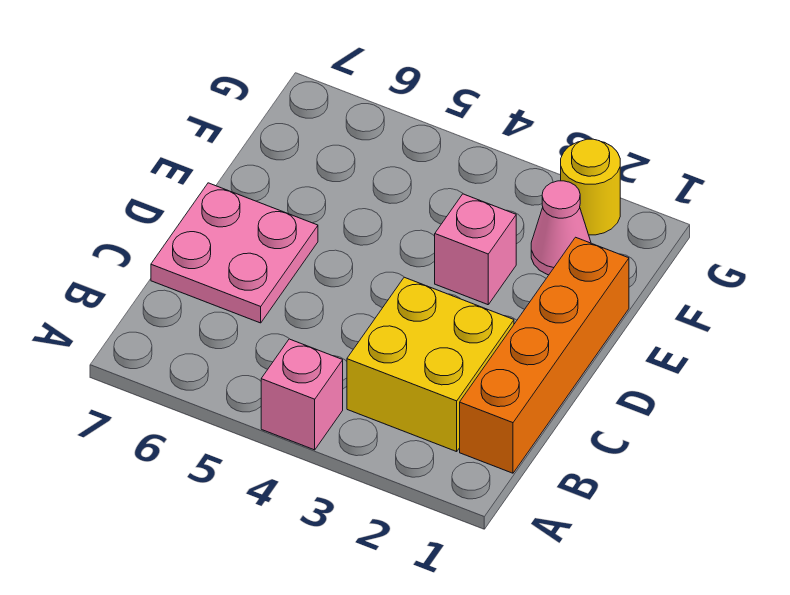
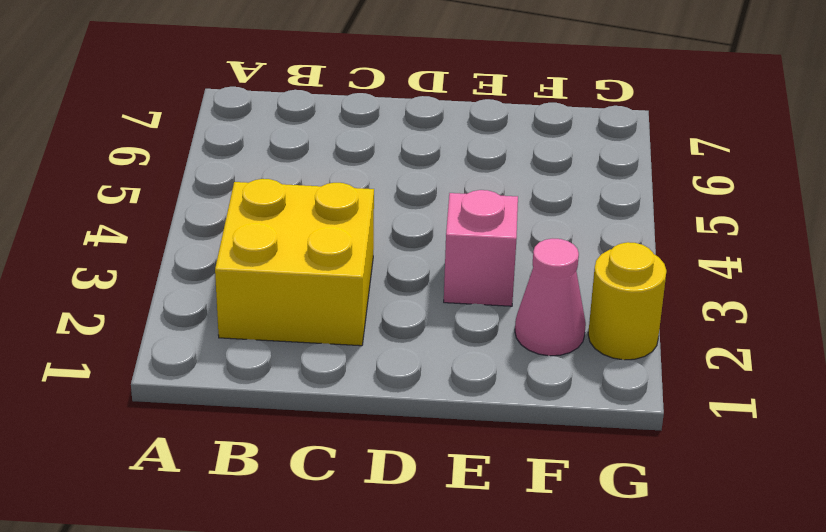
none -> pink brick A4 level 1
none -> orange brick B1:E1 level 1

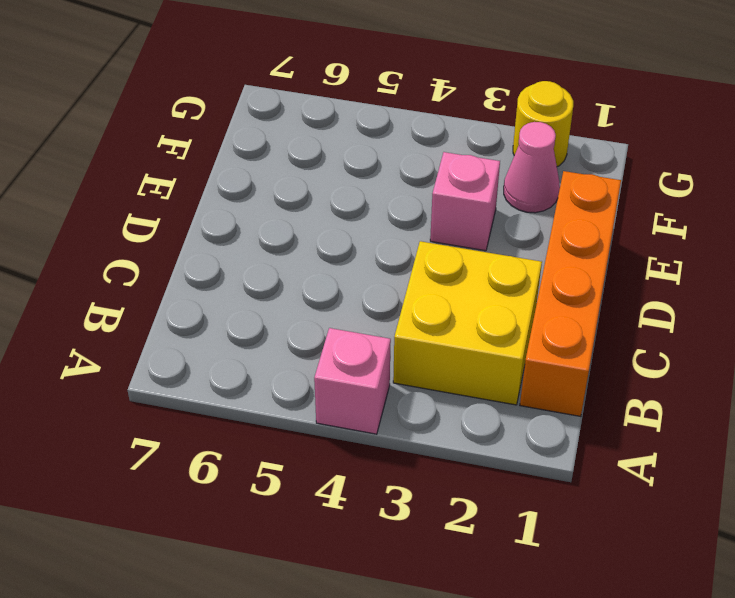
none -> pink plate C6:D7 level 1

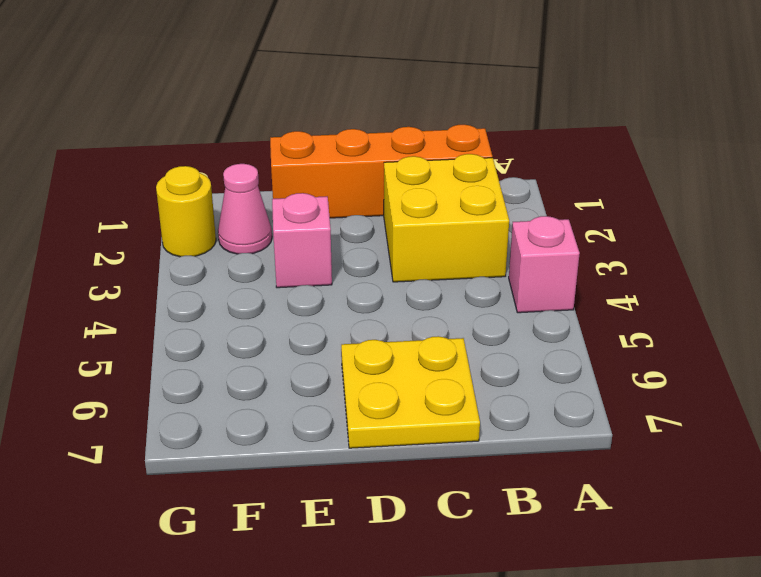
yellow plate C6:D7 level 1 -> pink plate C6:D7 level 1

